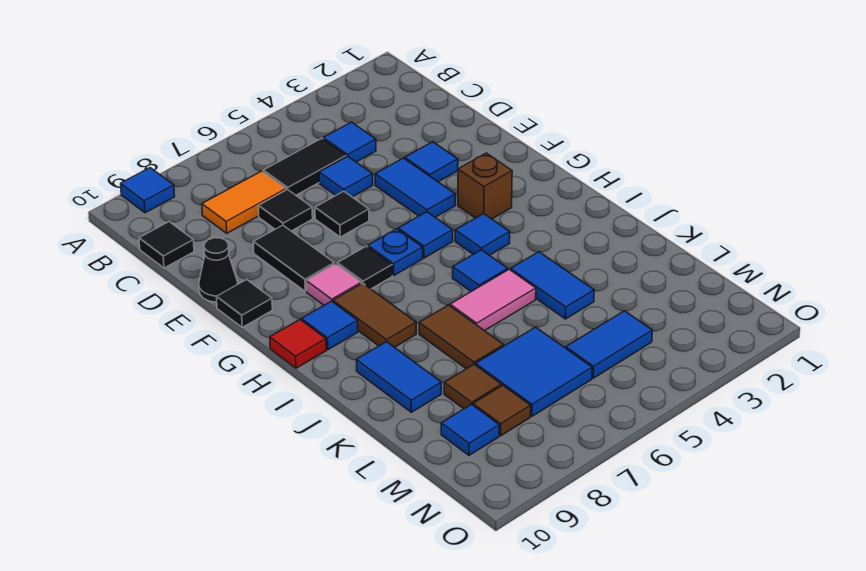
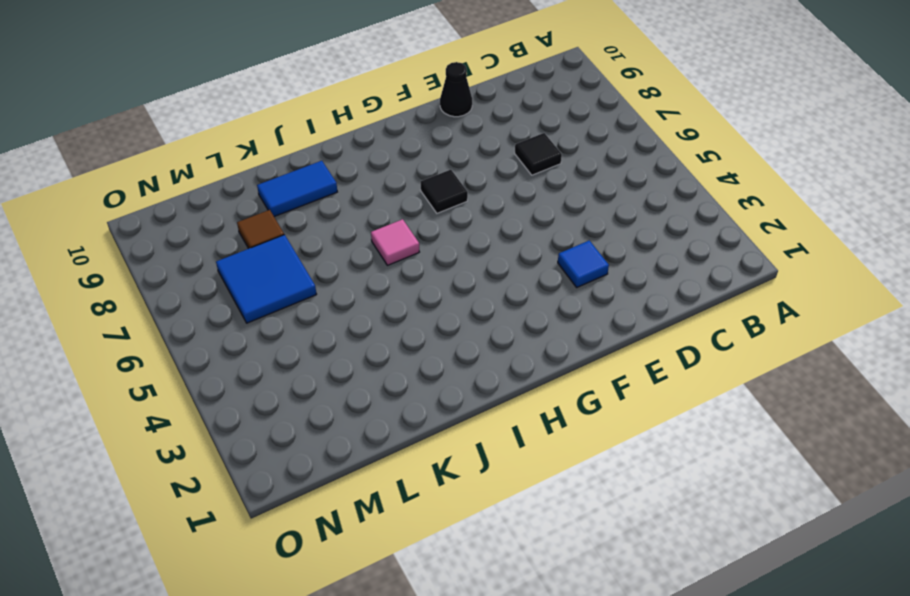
pink tile I6 level 1 -> pink tile G8 level 1
none -> blue tile A9 level 1
none -> blue tile C4 level 1
none -> black tile C5:C6 level 1
none -> orange tile C7:C8 level 1

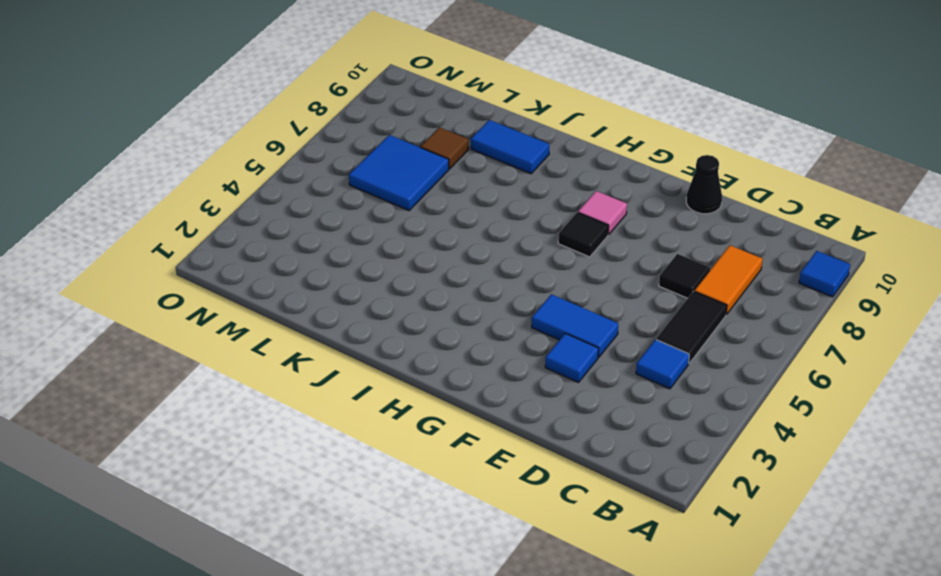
none -> black tile C10 level 1
none -> blue tile D5 level 1
none -> black tile E6 level 1
none -> black tile E8:F8 level 1

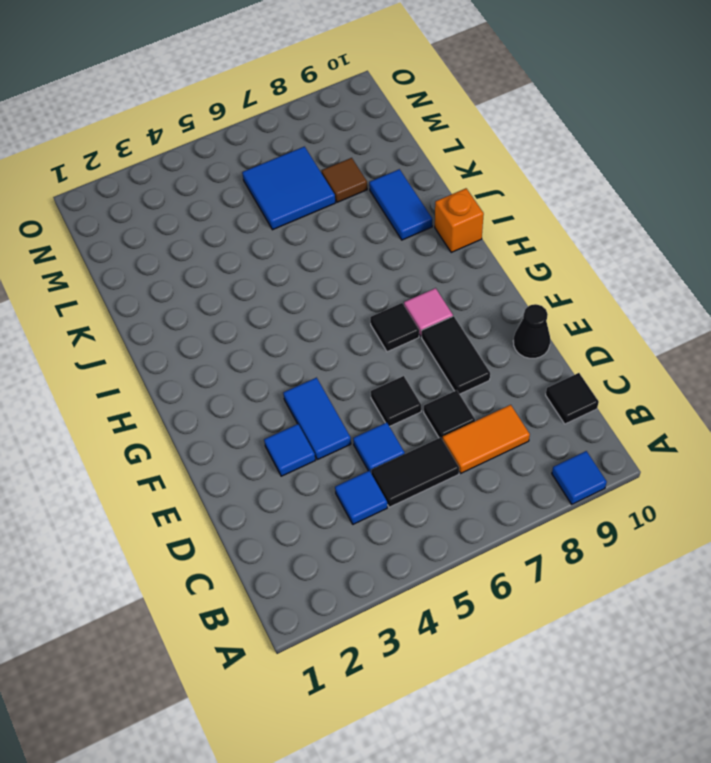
orange brick I10 level 1 -> none
none -> black tile F10 level 1
none -> brown brick G3 level 1
none -> blue tile G5 level 1
none -> blue plate G6 level 1

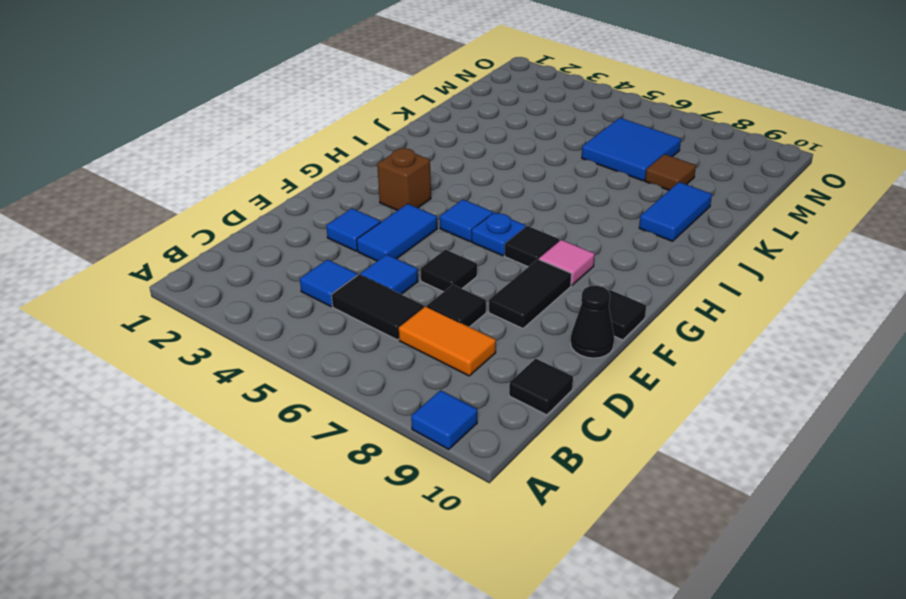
none -> blue tile H4 level 1
none -> brown tile H8:I8 level 1
none -> blue tile H9 level 1
none -> red tile H10 level 1

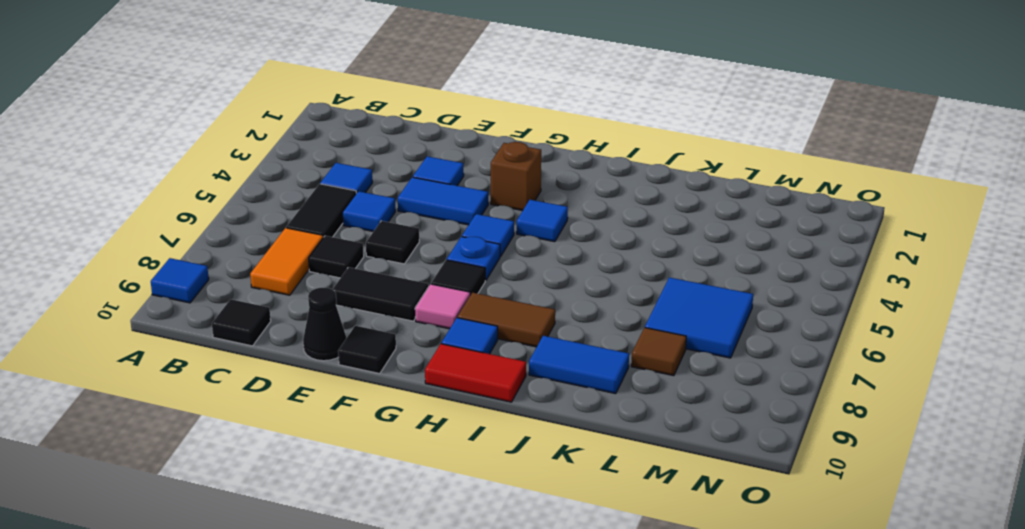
red tile H10:I10 level 1 -> red tile H10 level 1
none -> blue tile I5 level 1
none -> blue tile J4:K4 level 1
none -> pink tile J5:J6 level 1
none -> brown tile J7:K7 level 1

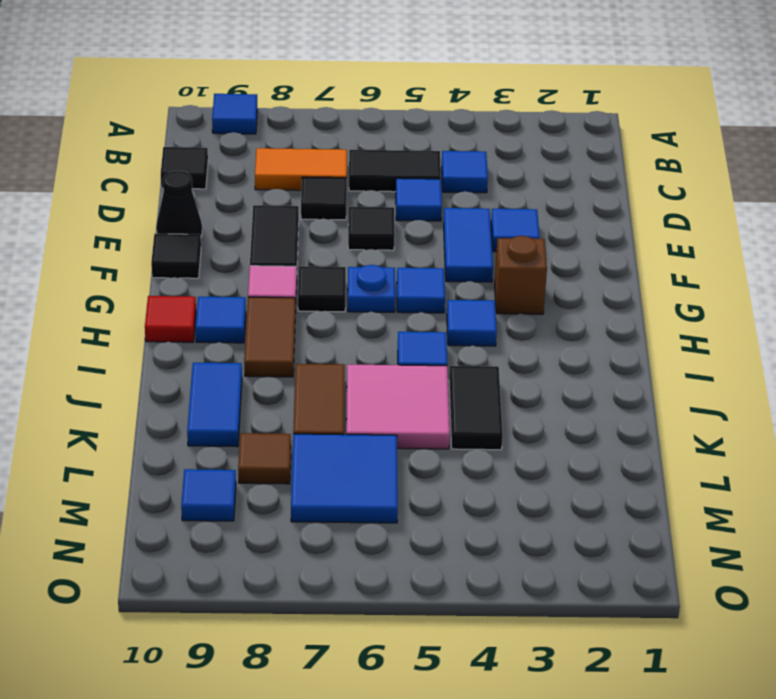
black tile J4:K4 level 1 -> blue tile J4:K4 level 1
pink tile J5:K6 level 1 -> pink tile J5:J6 level 1
none -> blue tile M4:M5 level 1
none -> brown tile M8 level 1

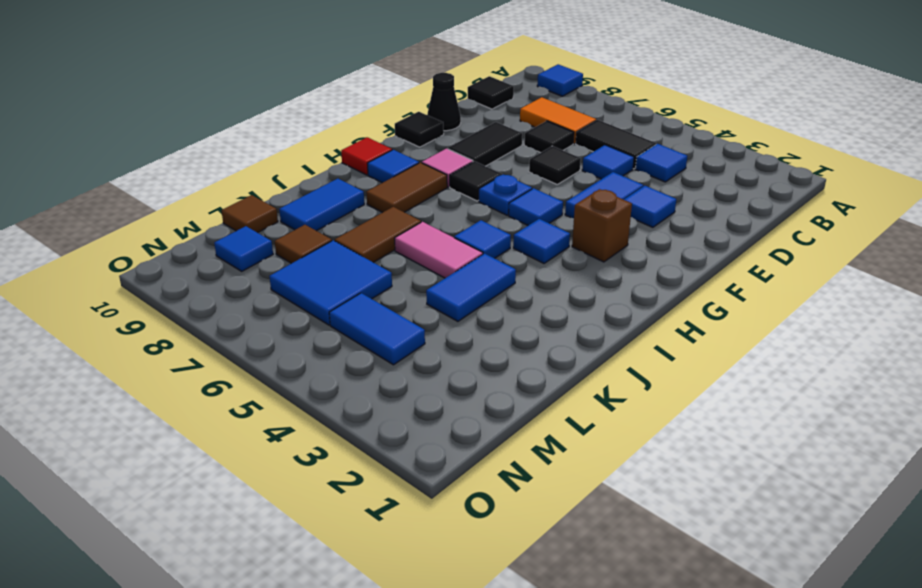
brown tile L10 level 1 -> brown tile M8 level 1

